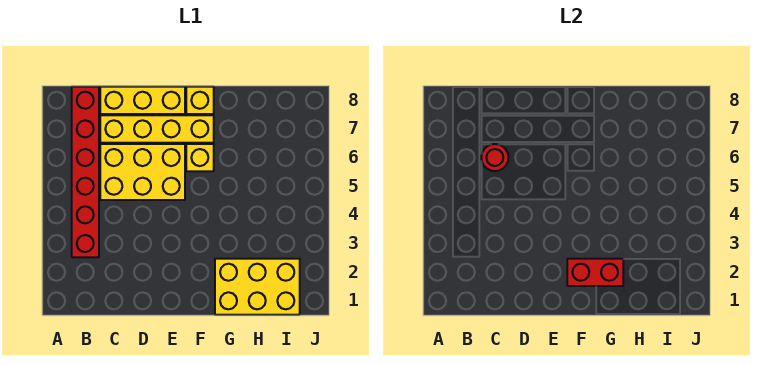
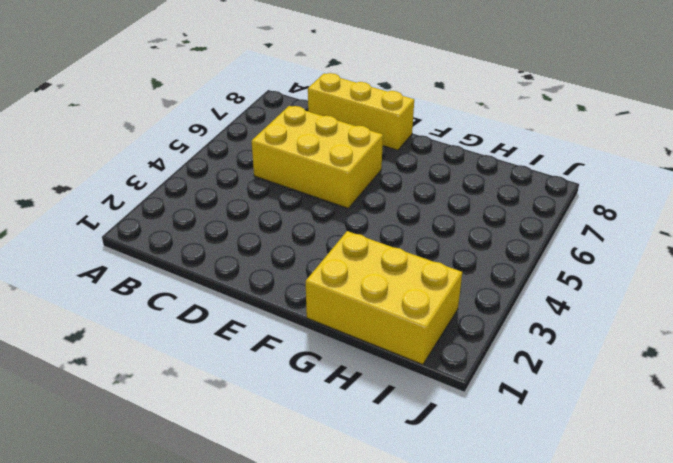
none -> red brick B3:B8 level 1
none -> yellow brick C7:F7 level 1

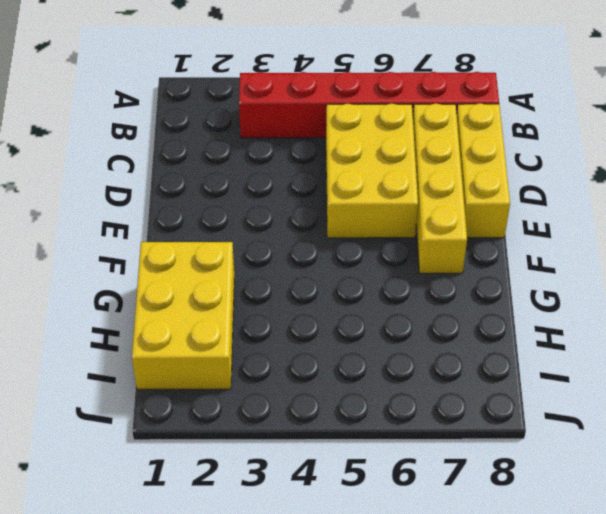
none -> yellow brick F6 level 1
none -> yellow brick F8 level 1

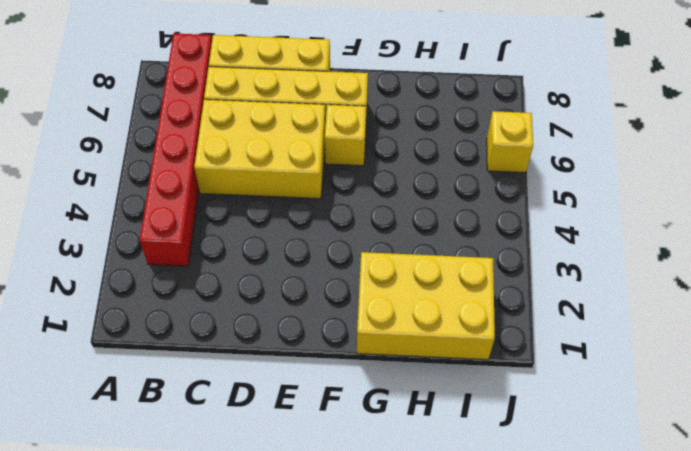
yellow brick J6 level 1 -> yellow brick F8 level 1
none -> red round brick C6 level 2
none -> red brick F2:G2 level 2

